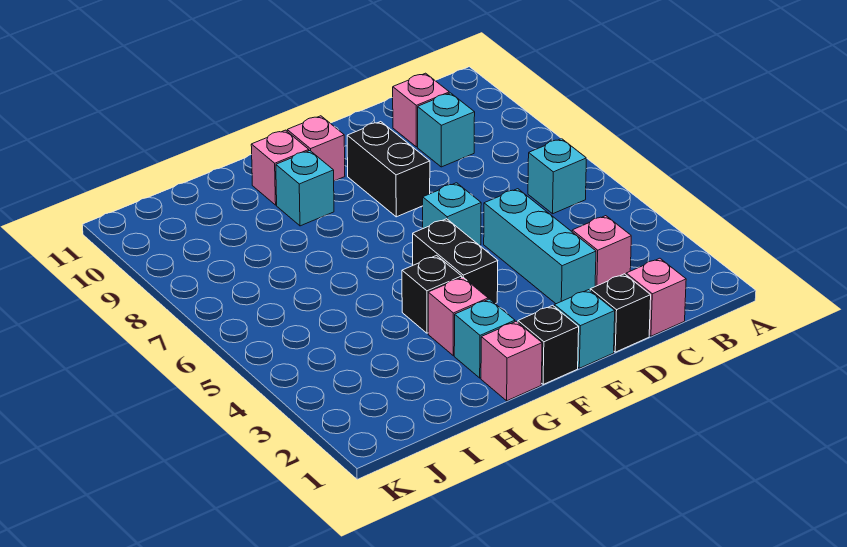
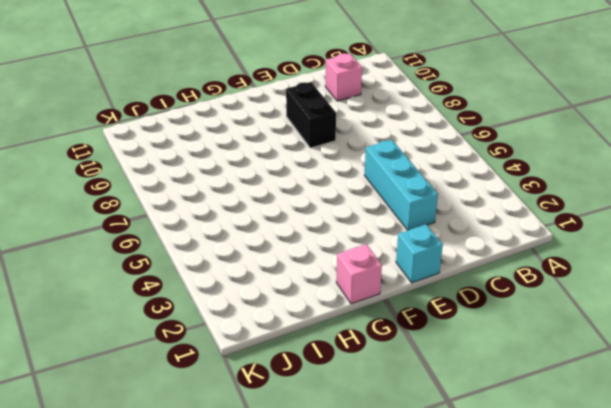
none -> cyan brick B6 level 1
none -> pink brick C1 level 1
none -> pink brick C3 level 1

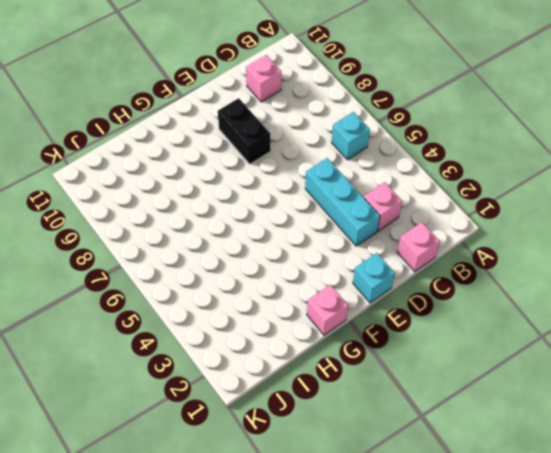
none -> cyan brick C9 level 1
none -> black brick D1 level 1
none -> cyan brick E6 level 1

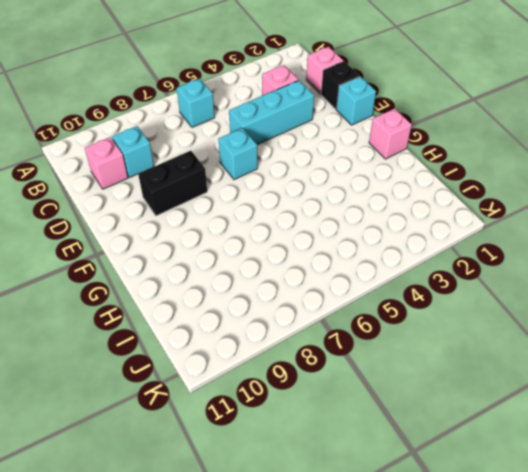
none -> black brick F1 level 1
none -> black brick F4:F5 level 1
none -> pink brick F10 level 1

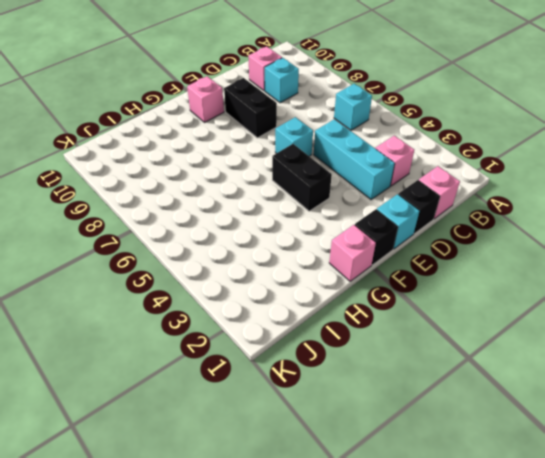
none -> cyan brick G2 level 1
none -> pink brick G3 level 1
none -> black brick G4 level 1

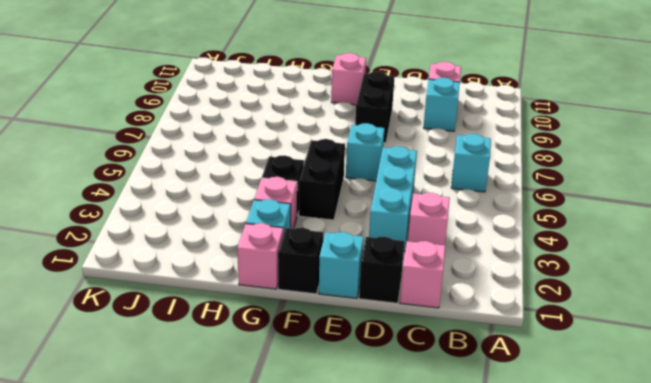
none -> cyan brick G9 level 1
none -> pink brick G10 level 1

